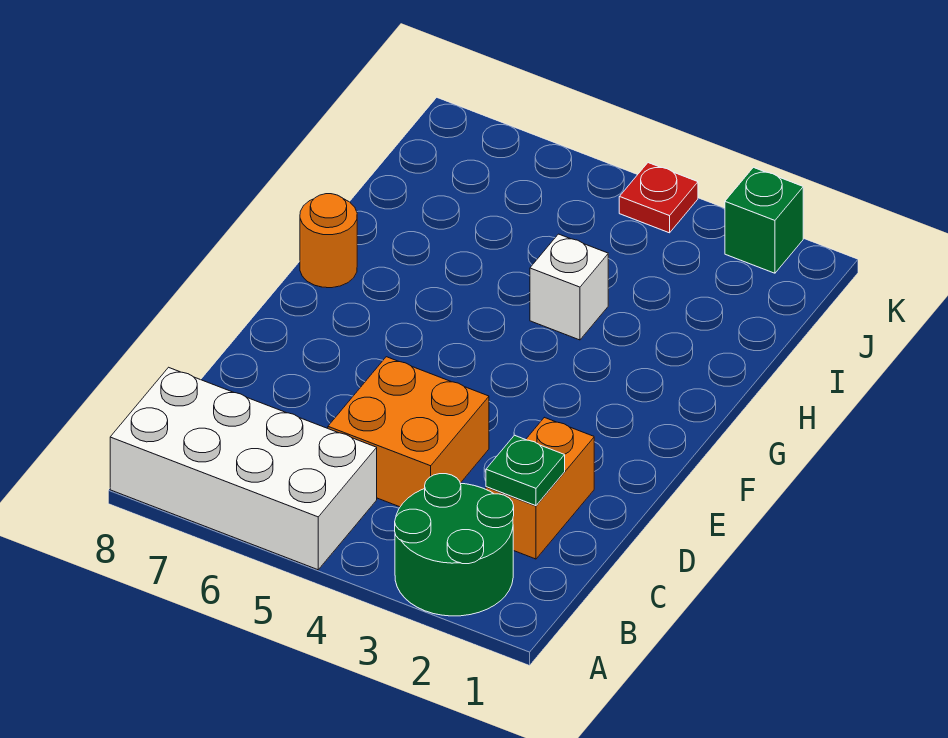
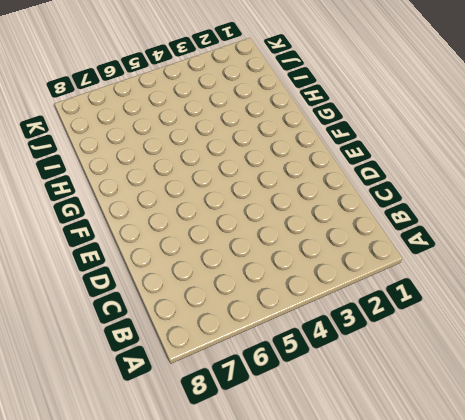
none -> green round brick A2:B3 level 1
none -> white brick A5:B8 level 1

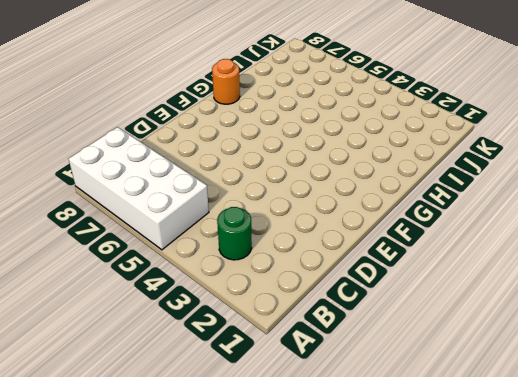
green round brick B3 level 1 -> green round brick A2:B3 level 1
none -> orange brick C2:D2 level 1
none -> orange brick C4:D5 level 1

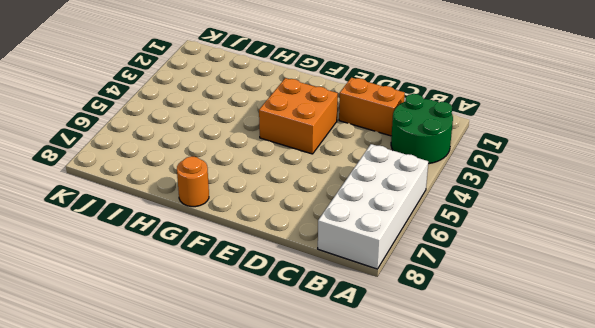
orange brick E3:F4 level 1 -> orange brick C4:D5 level 1
none -> white brick H4 level 1
none -> green brick K2 level 1

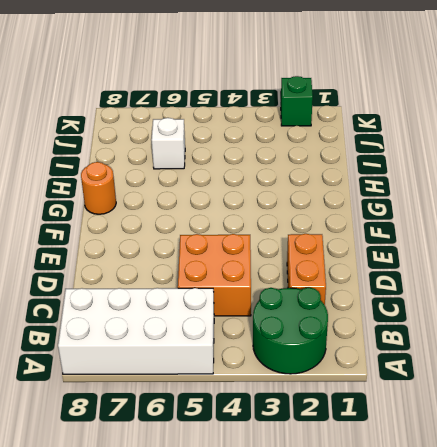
white brick I6 level 1 -> white brick H4 level 1
none -> red plate K4 level 1
none -> green plate C2 level 2

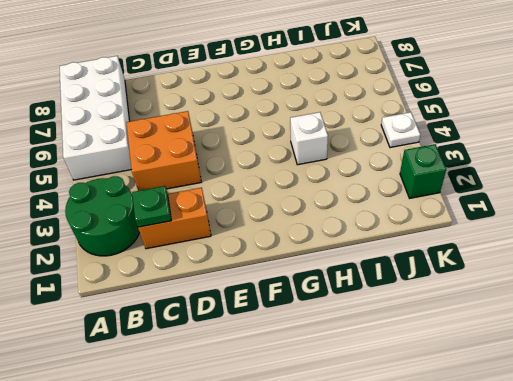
white plate K4 level 1 -> red plate K4 level 1
none -> orange round brick G8 level 1

